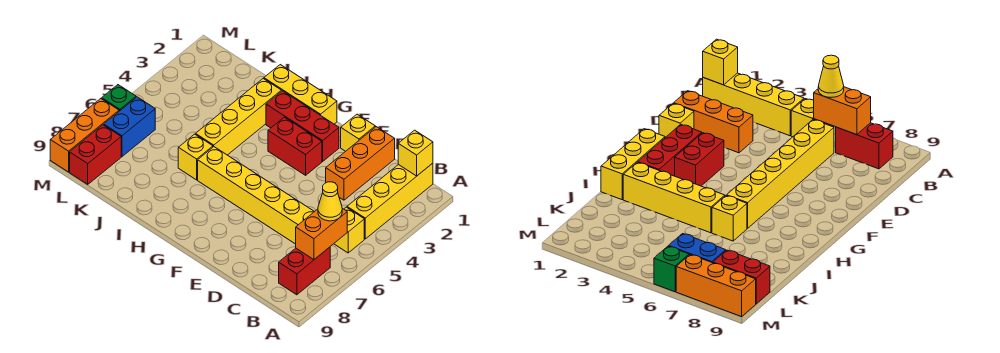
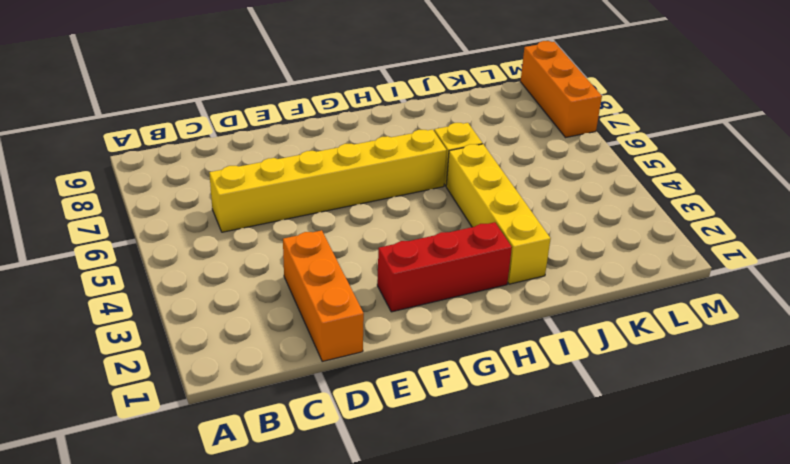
none -> yellow brick B1:B4 level 1
none -> yellow brick B5 level 1
none -> red brick B7:B8 level 1

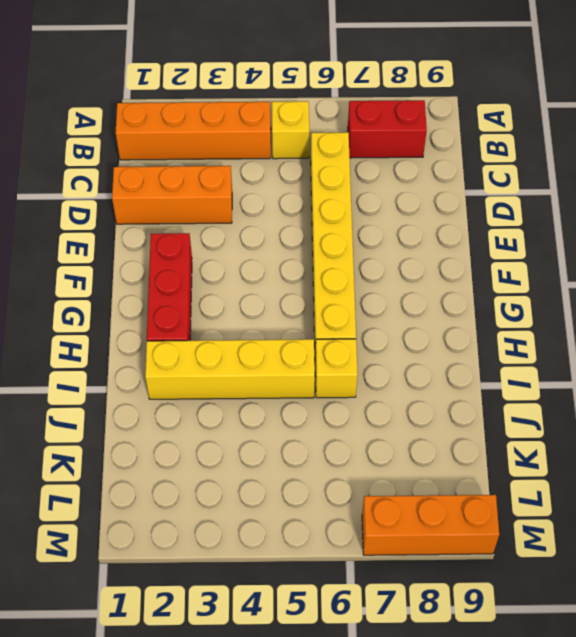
orange brick B1:B4 level 1 -> yellow brick B1:B4 level 1
none -> yellow brick E1 level 1
none -> red brick F3:G3 level 1
none -> yellow brick G1:I1 level 1

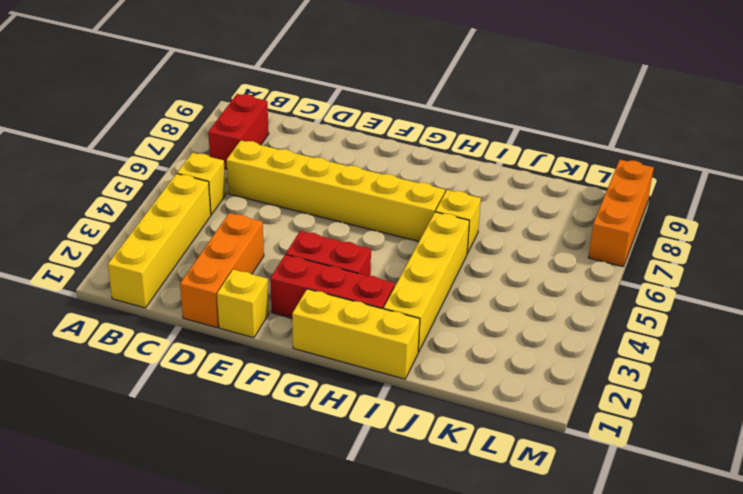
none -> blue brick L6:L7 level 1
none -> red brick L8:L9 level 1
none -> green brick M6 level 1

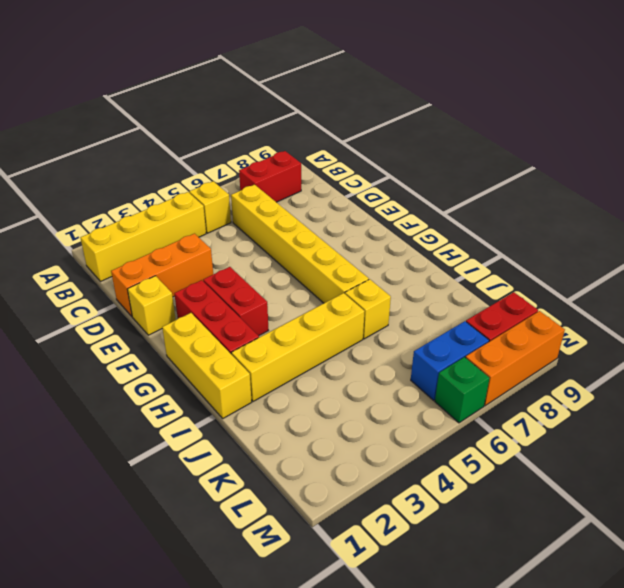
none -> yellow brick B1 level 2
none -> orange brick B6:B7 level 2
none -> yellow cone B6 level 3

